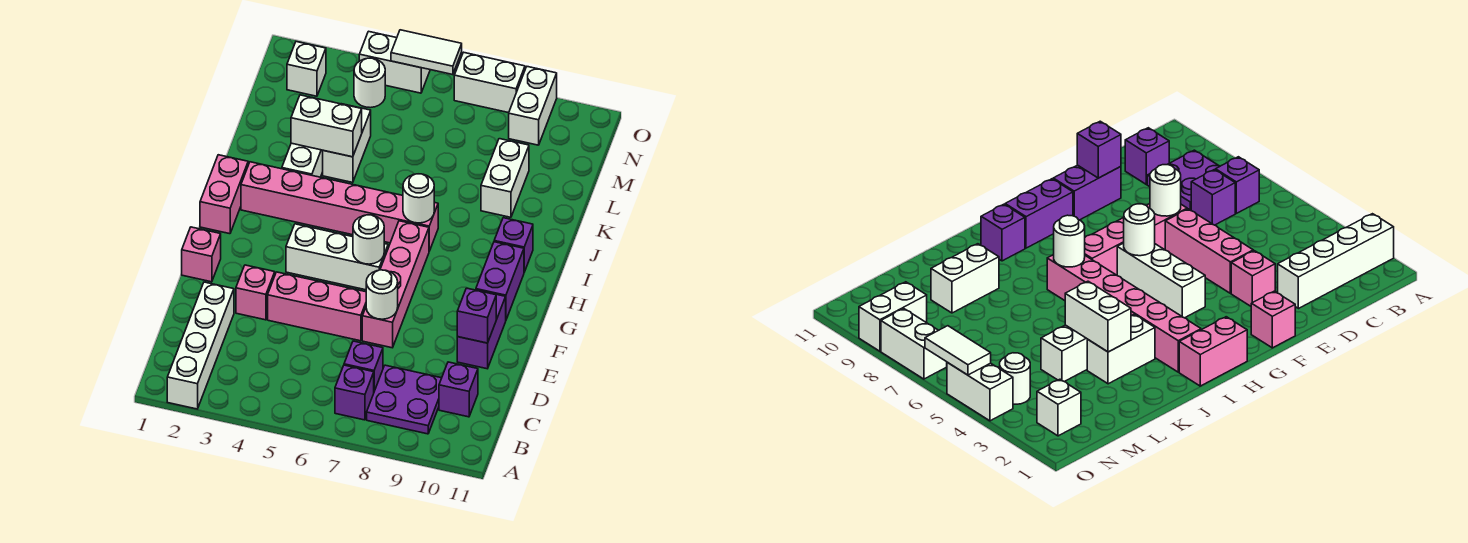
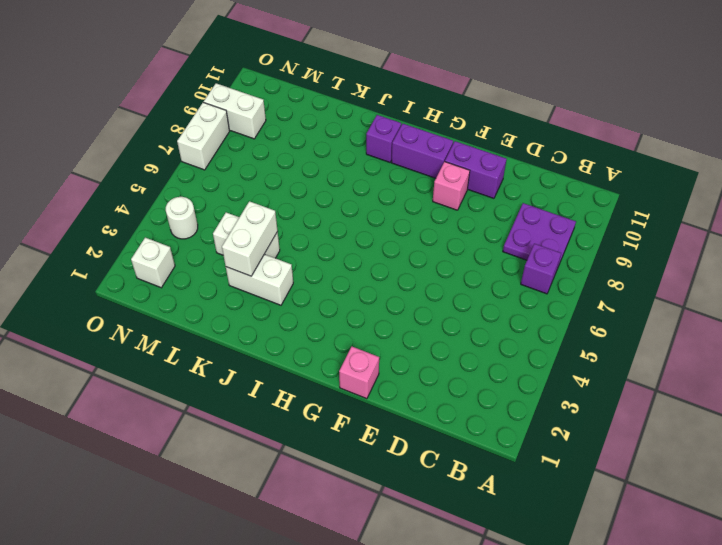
pink brick F9 level 1 -> pink brick E3 level 1
none -> white brick A2:D2 level 1
none -> purple brick C7 level 1
none -> purple brick C10 level 1

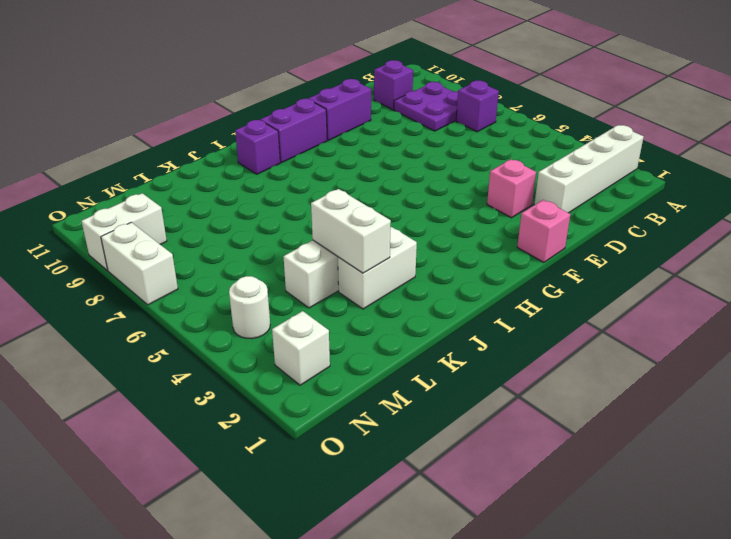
none -> purple brick C7 level 1
none -> pink brick E4:E6 level 1
none -> pink brick E7:H7 level 1

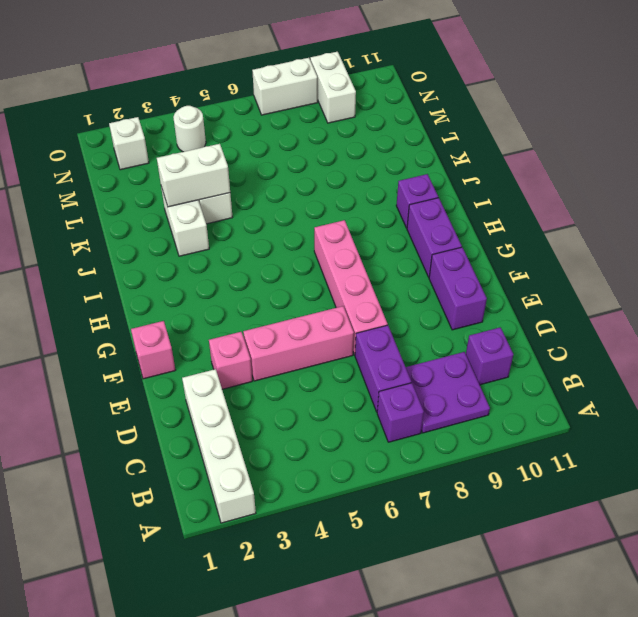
purple brick C7:D7 level 1 -> purple brick C7 level 1
none -> white brick G4:G6 level 1
none -> pink brick H1:I1 level 1
none -> pink brick I2:I7 level 1

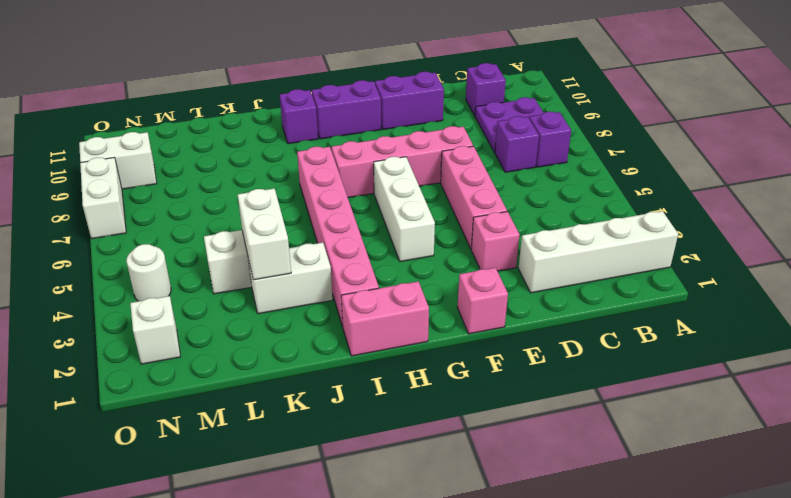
none -> white brick K9:L9 level 1
none -> white brick O4:O5 level 1
none -> white round brick E7 level 2

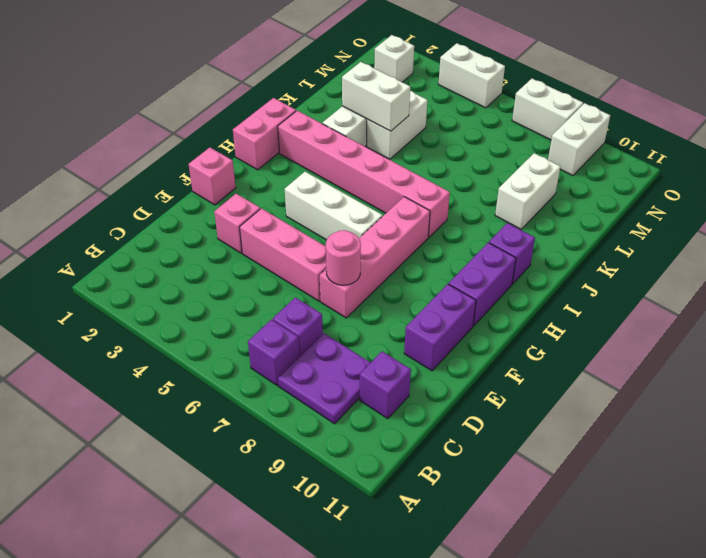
pink round brick E7 level 2 -> white round brick E7 level 2
none -> white brick A2:D2 level 1
none -> white round brick N4 level 1
none -> purple brick E10 level 2

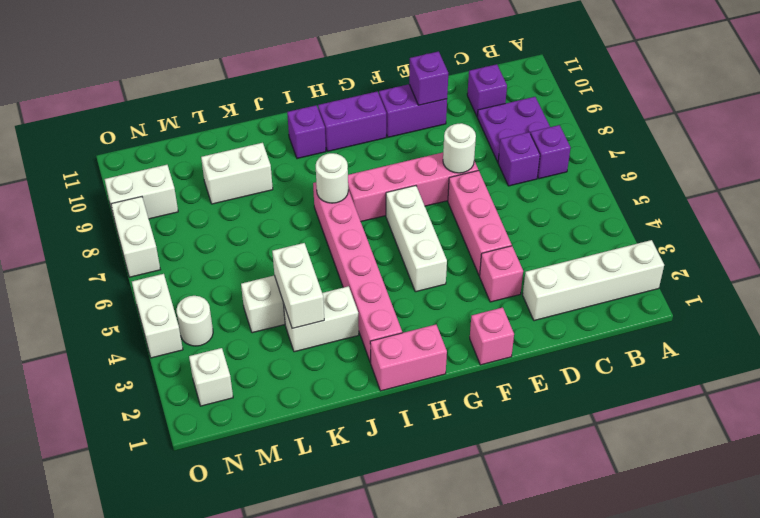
none -> white round brick G6 level 2
none -> white tile O5:O6 level 2

